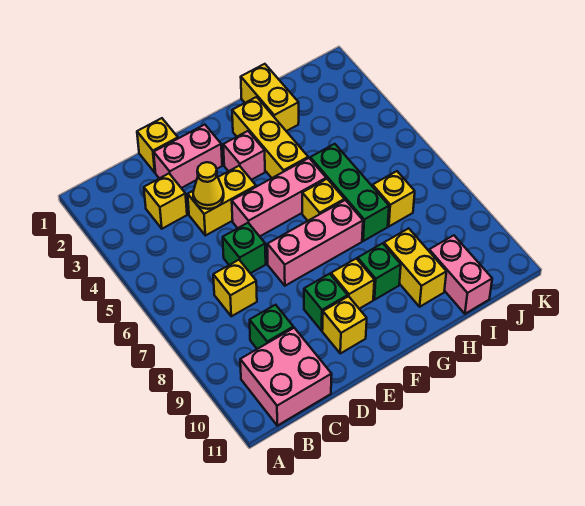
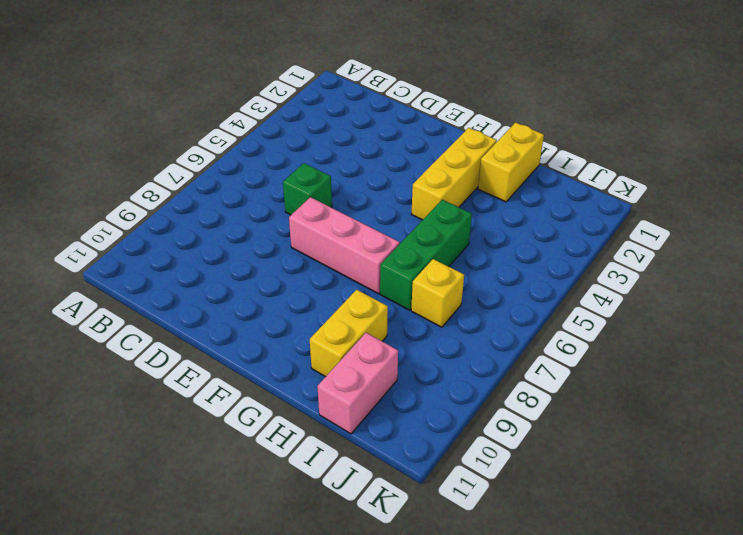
none -> pink brick B10:C11 level 1
none -> yellow brick C3 level 1
none -> yellow brick C7 level 1

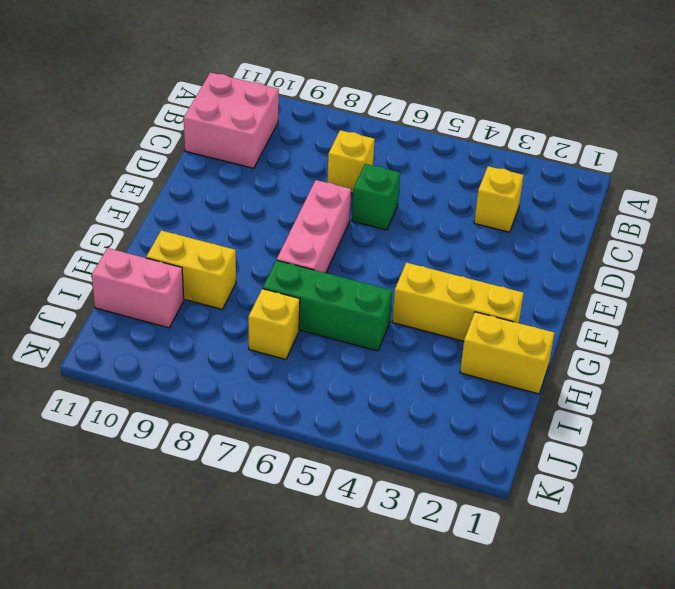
none -> green brick C9 level 1
none -> yellow brick D1 level 1
none -> pink brick D2:E2 level 1

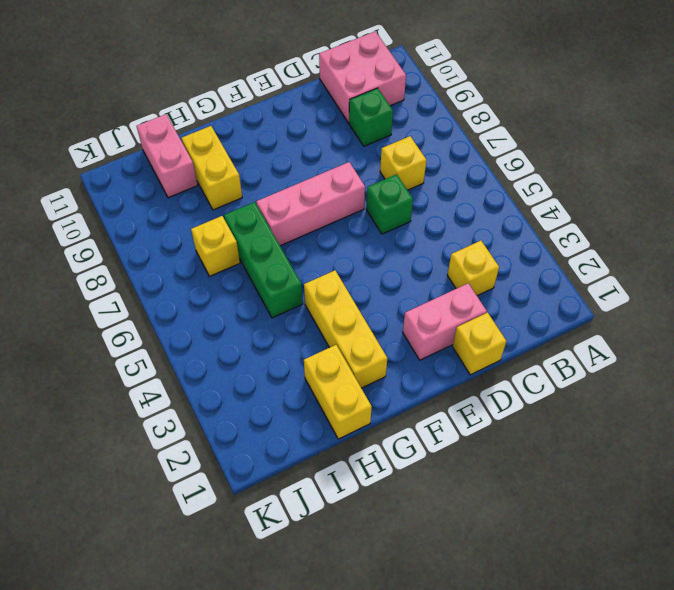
none -> yellow brick D4:E4 level 1
none -> pink brick E5:G5 level 1
none -> green brick E9 level 1

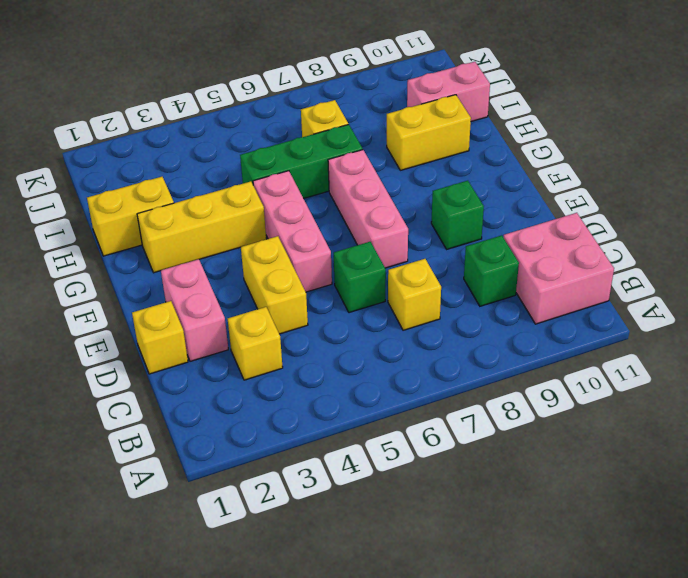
none -> yellow brick E10 level 1
none -> pink brick F3 level 1
none -> yellow brick F9 level 1

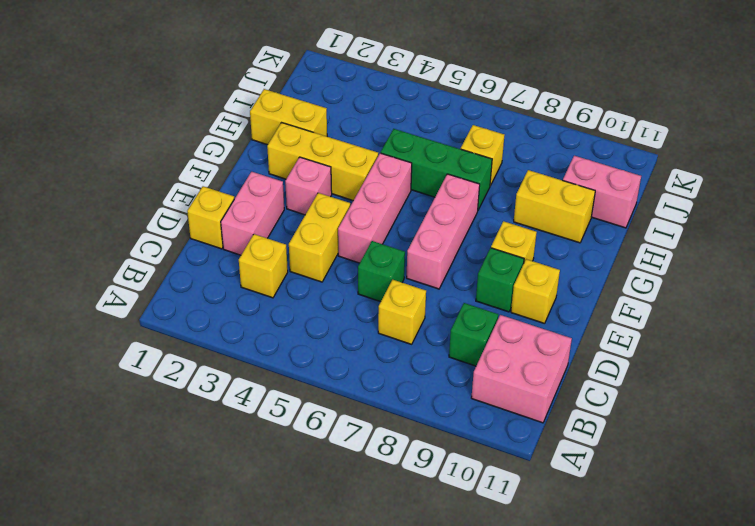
none -> yellow brick G6 level 1
none -> green brick G9 level 1
none -> yellow cone D4 level 2

